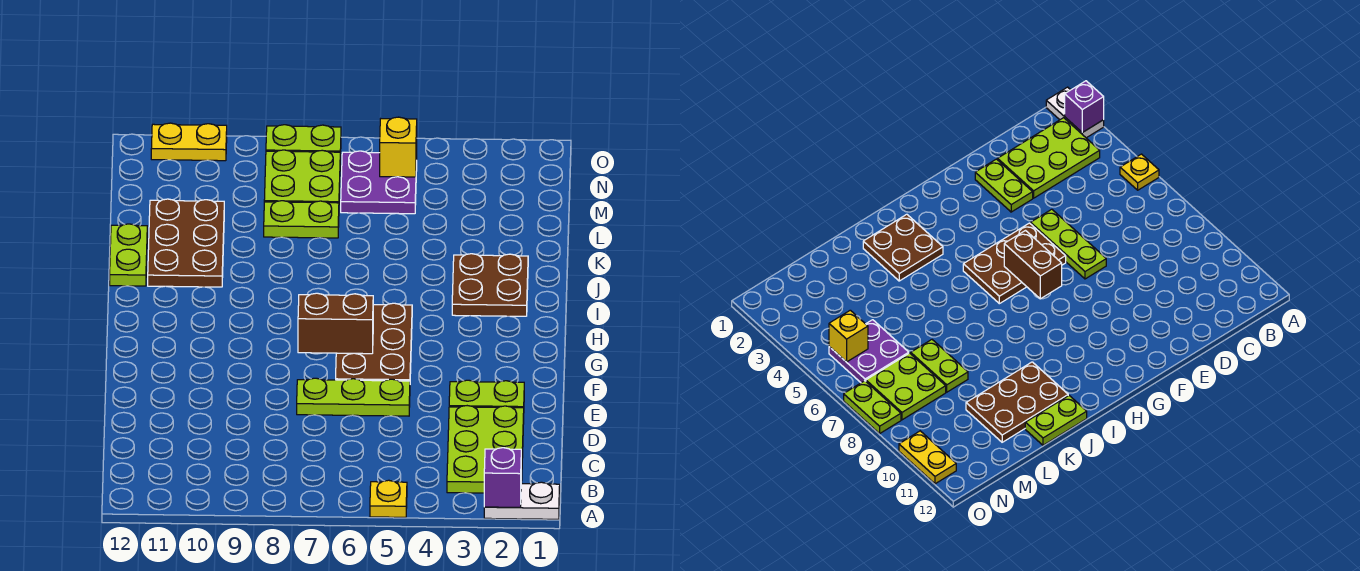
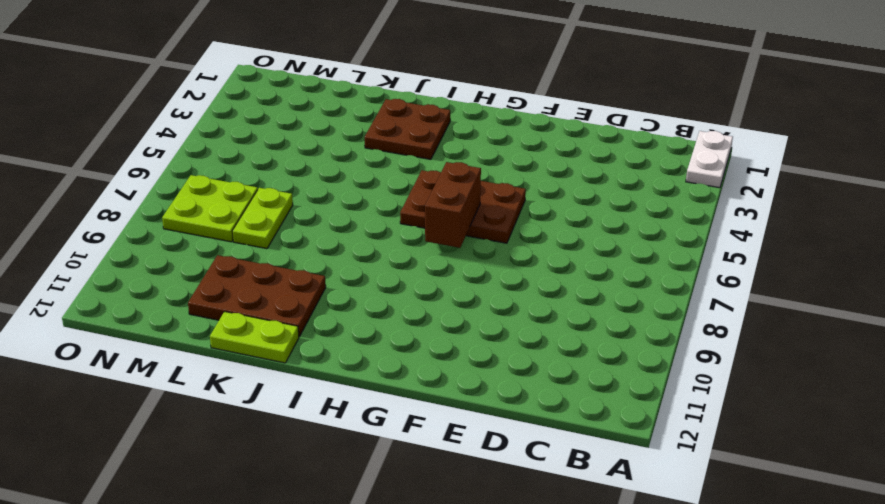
none -> yellow plate A5 level 1
none -> lime plate B2:D3 level 1
none -> lime plate E2:E3 level 1

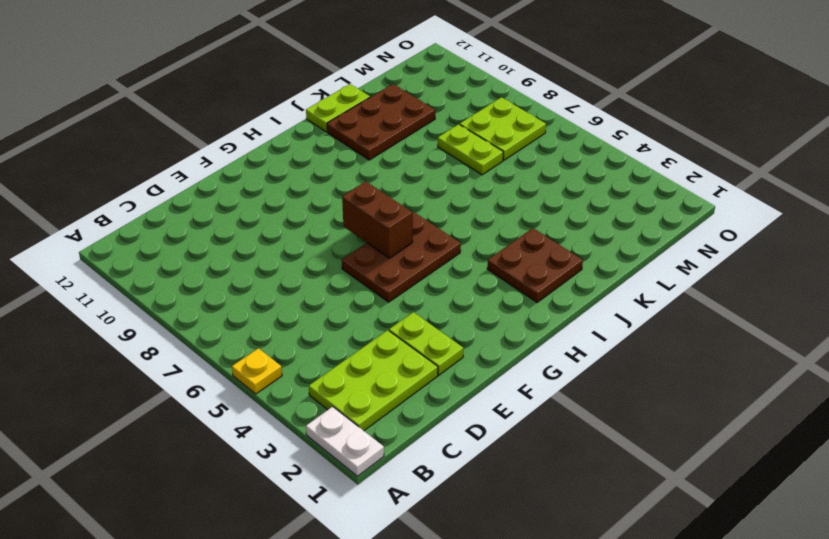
none -> lime plate E5:E7 level 1
none -> purple plate M5:N6 level 1
none -> lime plate O7:O8 level 1

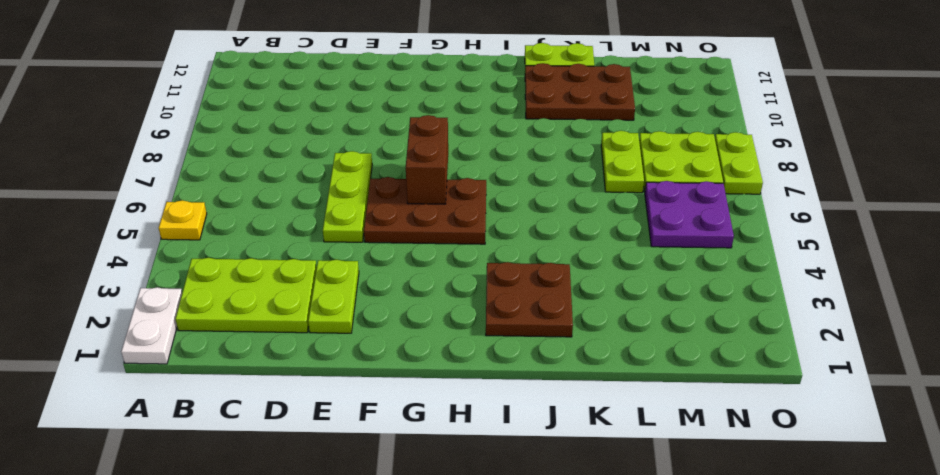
none -> yellow plate O10:O11 level 1
none -> purple brick A2 level 2
none -> yellow brick N5 level 2

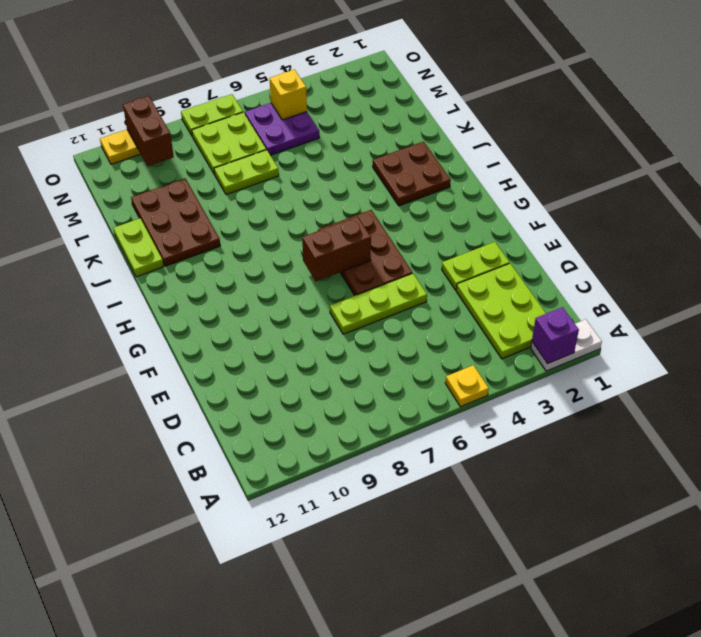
brown brick N10:O10 level 2 -> none

